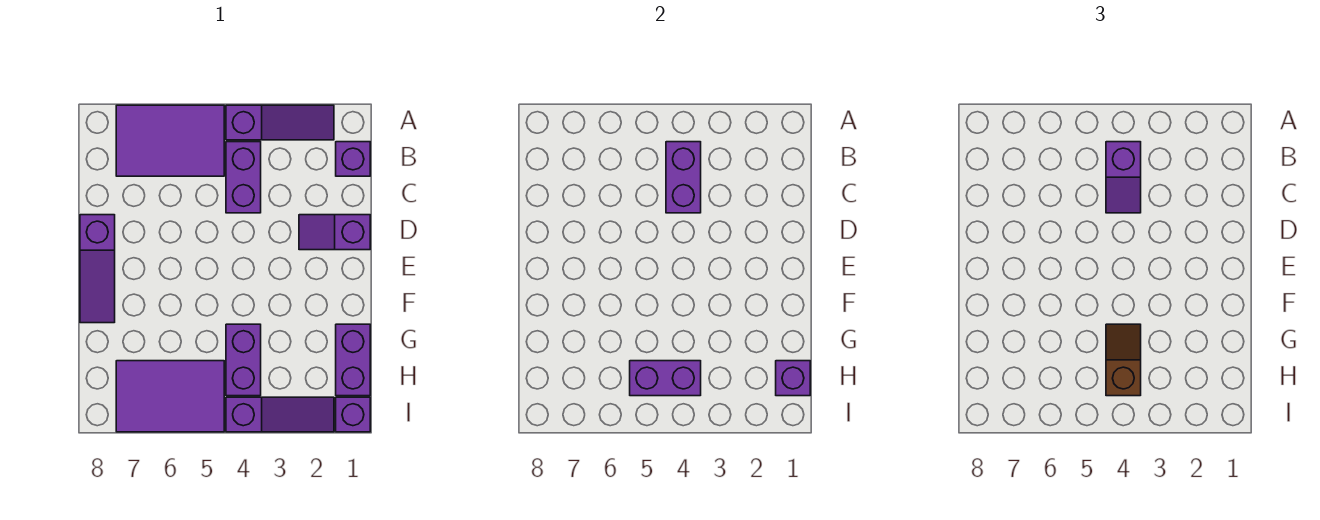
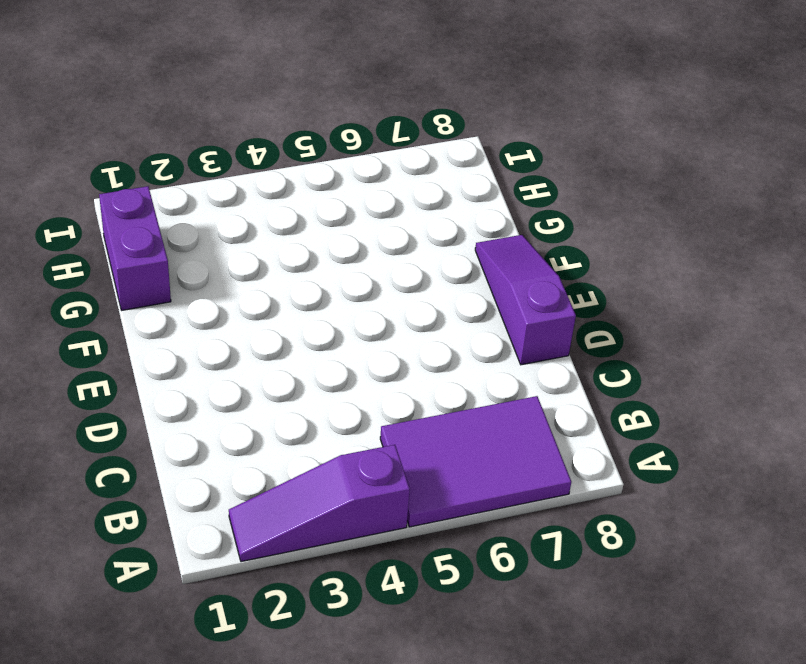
none -> purple brick B1 level 1
none -> purple brick B4:C4 level 1
none -> purple slope D1:D2 level 1 top 1

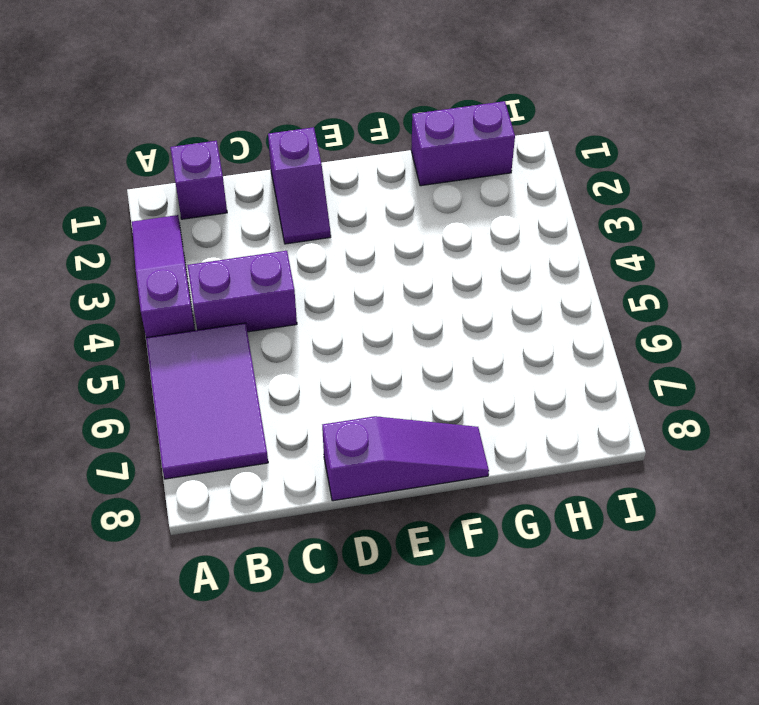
none -> purple brick G4:H4 level 1
none -> purple tile H5:I7 level 1
none -> purple brick I1 level 1

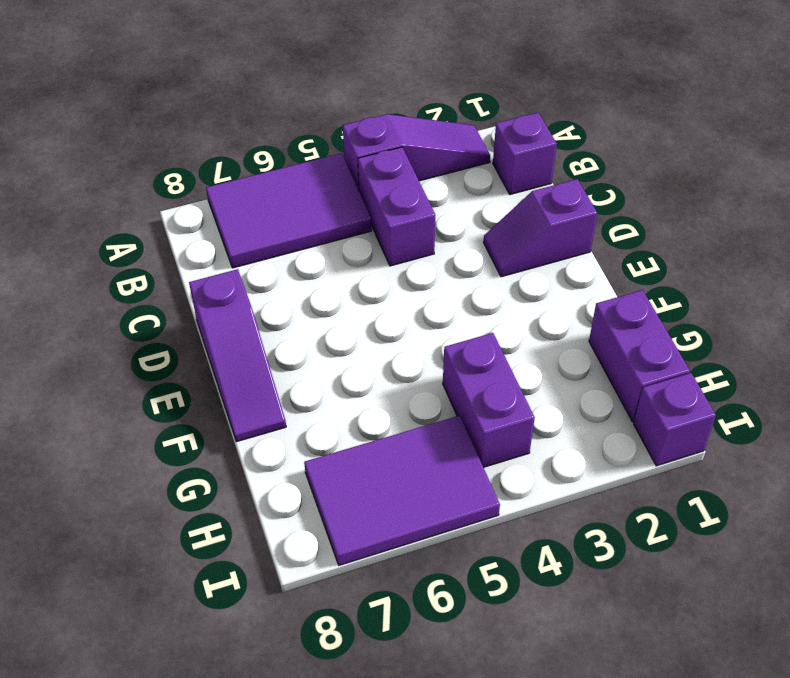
none -> purple slope I2:I4 level 1 top 4
none -> purple brick B4:C4 level 2
none -> purple brick H1 level 2

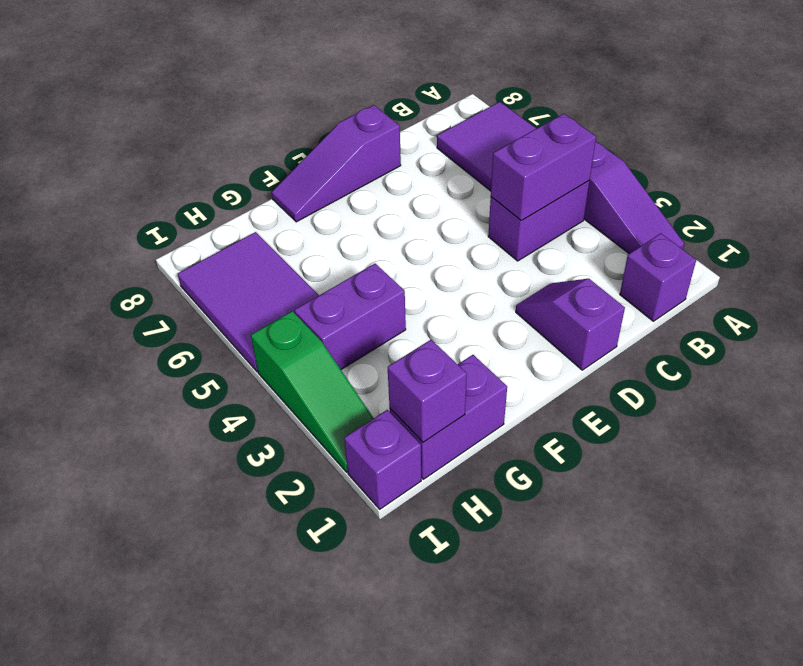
green slope I2:I4 level 1 top 4 -> purple slope I2:I4 level 1 top 4
none -> purple brick H4:H5 level 2
none -> purple slope B4:C4 level 3 top B
none -> brown slope G4:H4 level 3 top H

